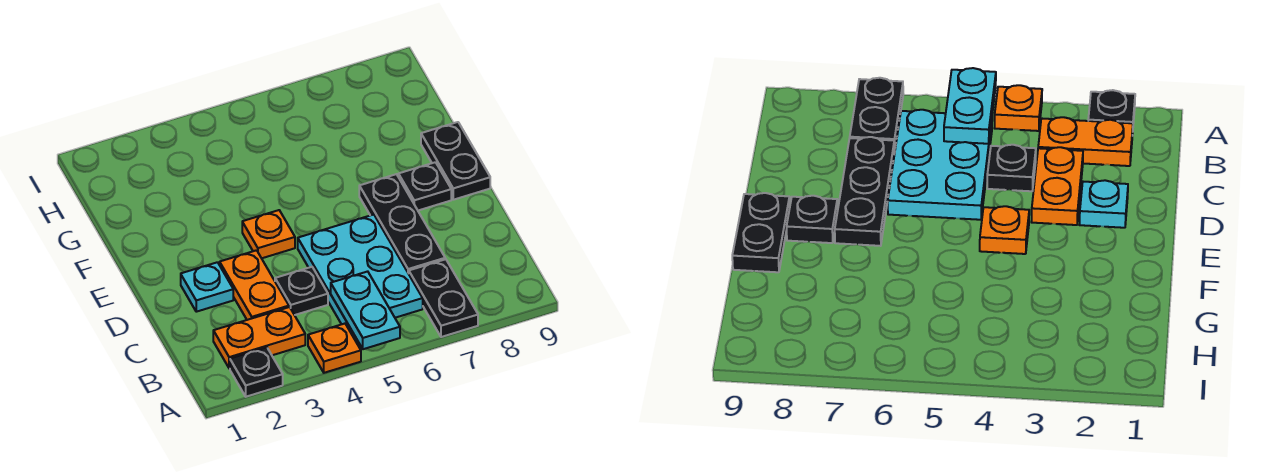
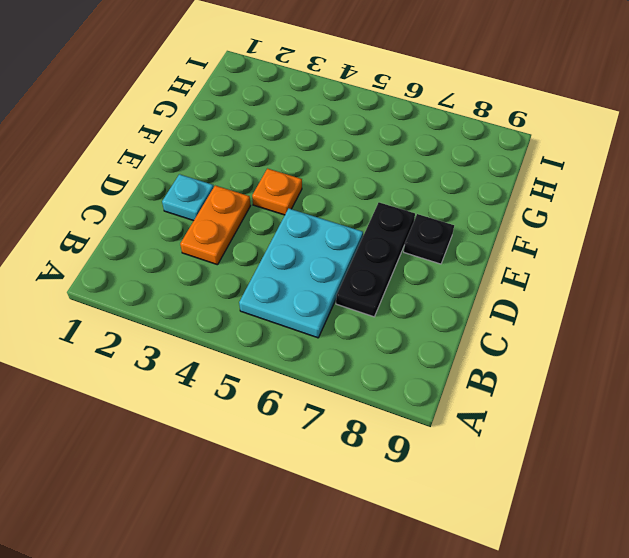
none -> black plate A2 level 1
none -> orange plate A4 level 1
none -> black plate A7:B7 level 1

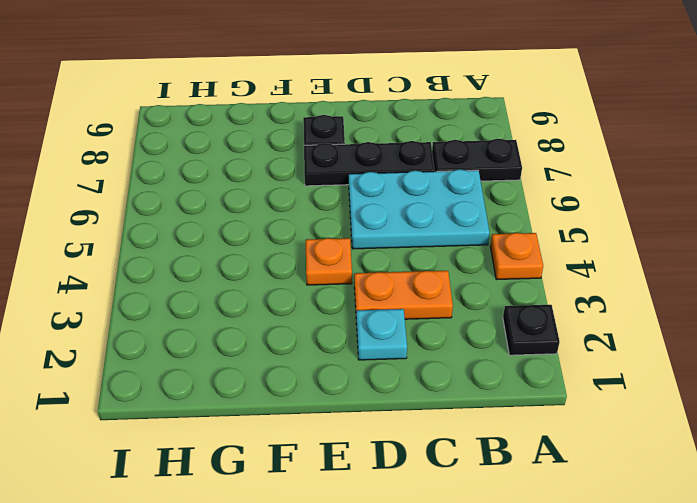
none -> orange plate B2:B3 level 1
none -> black plate C4 level 1
none -> black plate E9:F9 level 1

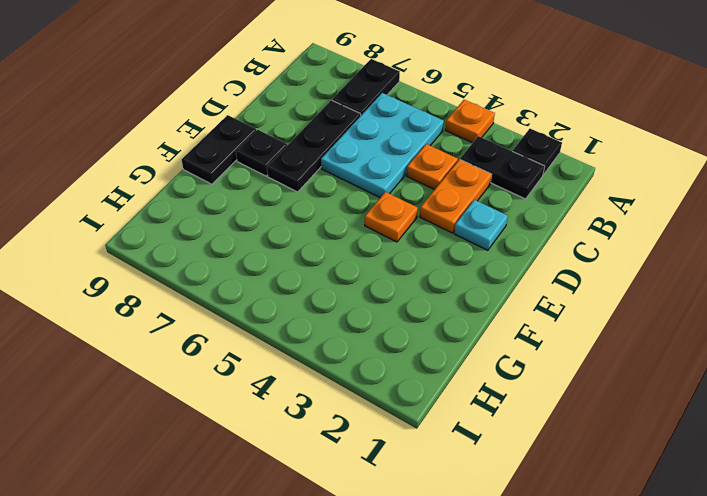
black plate B2:B3 level 1 -> orange plate B2:B3 level 1
orange plate C4 level 1 -> black plate C4 level 1
none -> cyan plate A5:B5 level 2

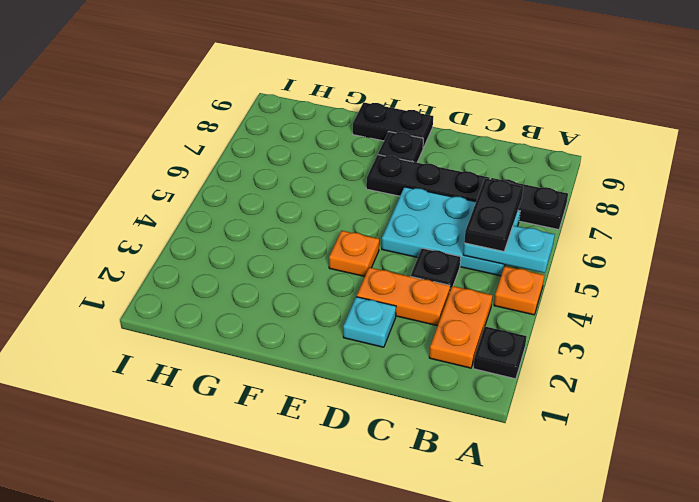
black plate B5:B6 level 3 -> none

